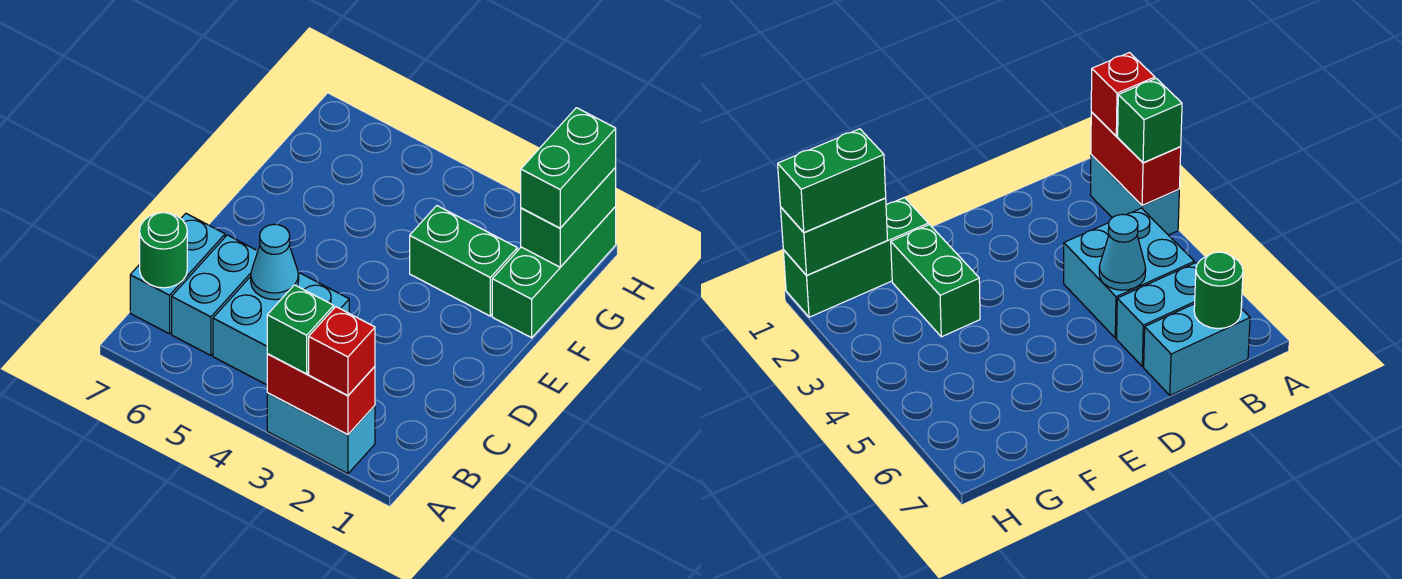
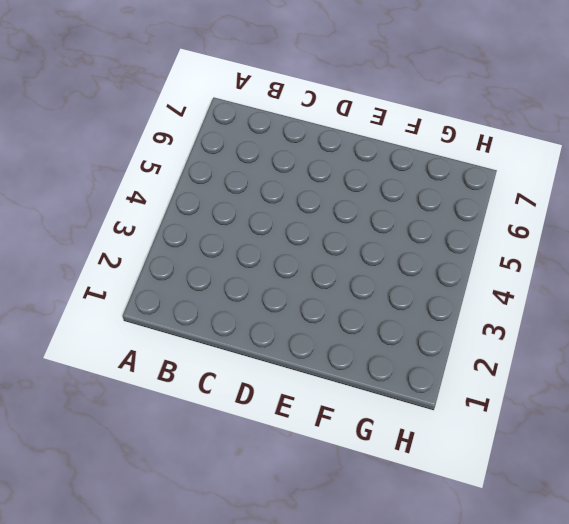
none -> cyan brick A2:A3 level 1
none -> cyan brick B4:C5 level 1
none -> cyan brick B6:C6 level 1

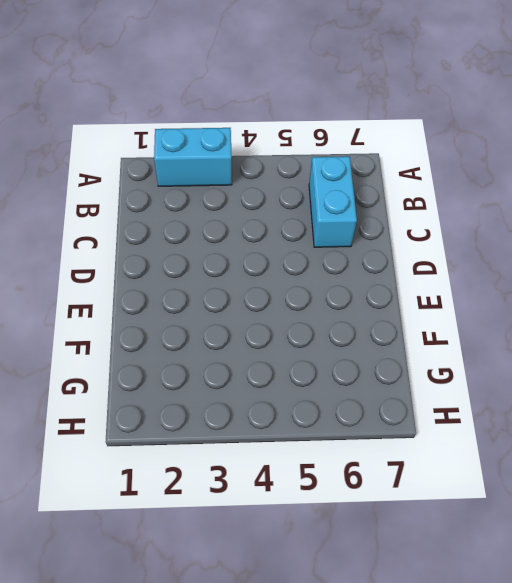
none -> cyan brick B4:C5 level 1
none -> cyan brick B7:C7 level 1
none -> green brick F1:H1 level 1

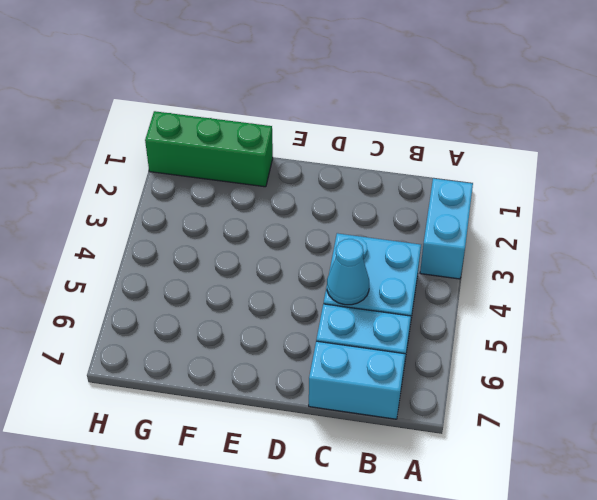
none -> green brick F2:F3 level 1
none -> red brick A2:A3 level 2
none -> green round brick B7 level 2

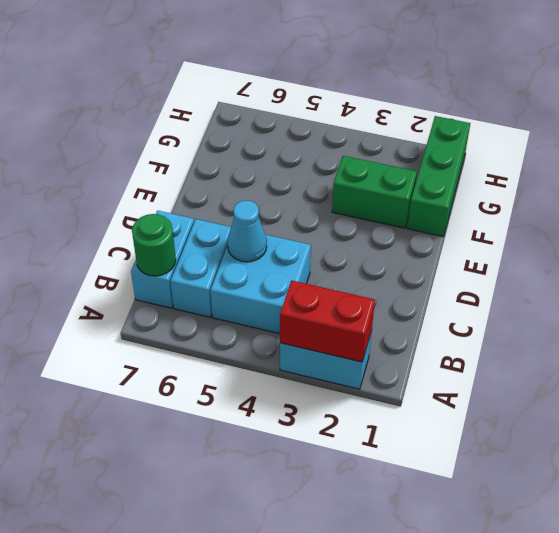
none -> green brick G1:H1 level 2
none -> red brick A2 level 3
none -> green brick A3 level 3

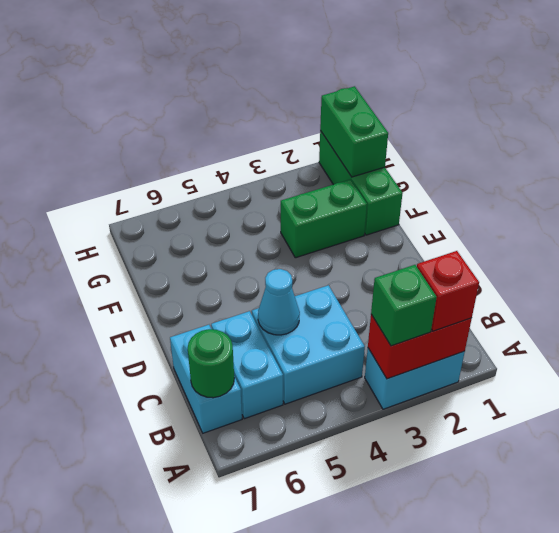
none -> green brick G1:H1 level 3

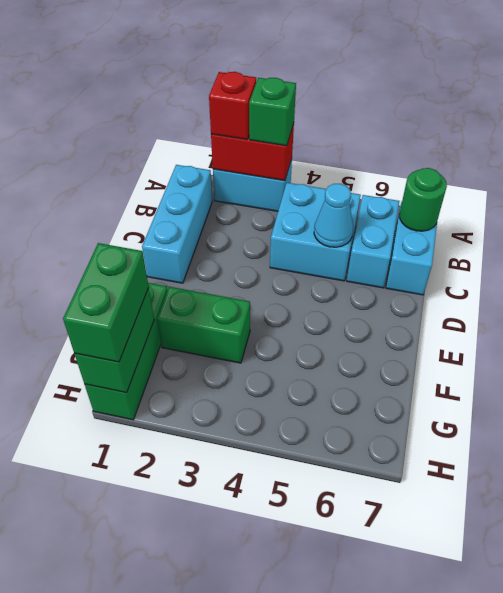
cyan brick B1:D1 level 1 -> none

